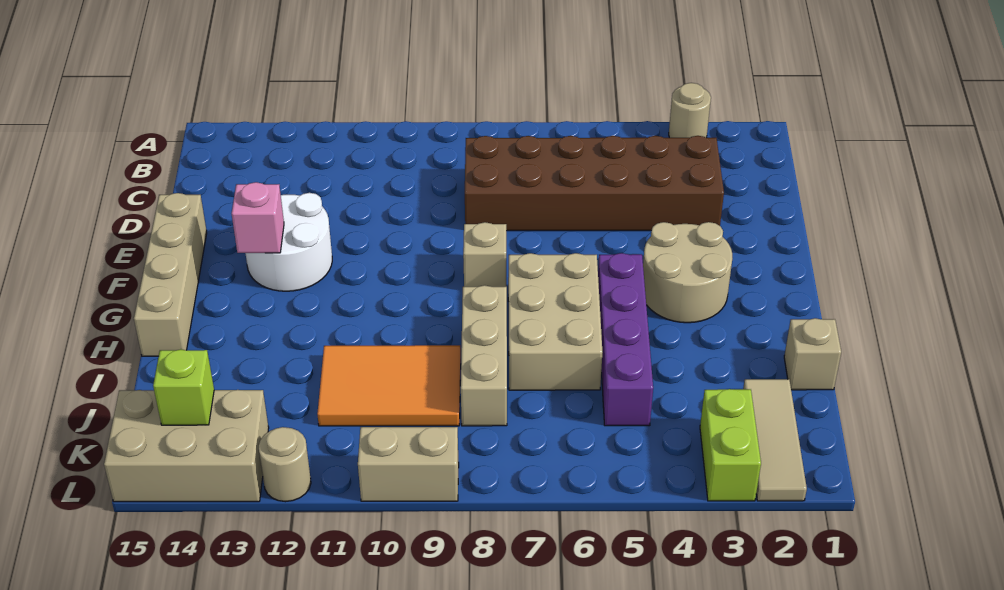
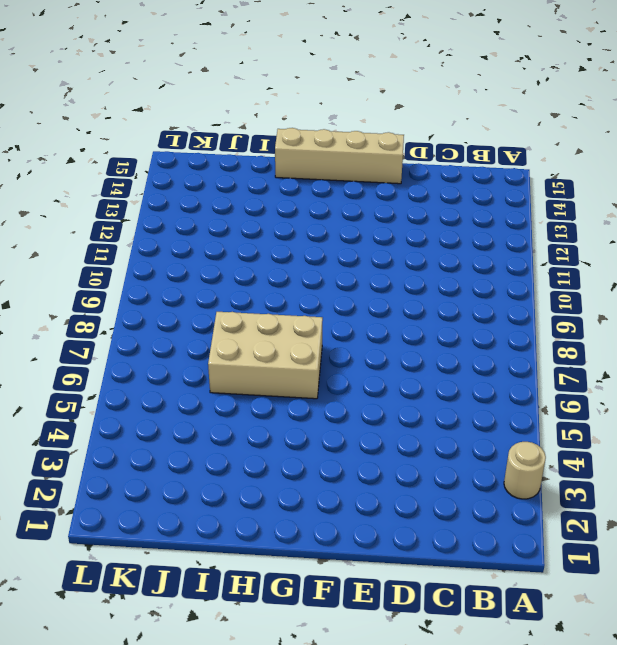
none -> brown brick C3:D8 level 1
none -> white round brick E12:F13 level 1
none -> tan round brick F3:G4 level 1

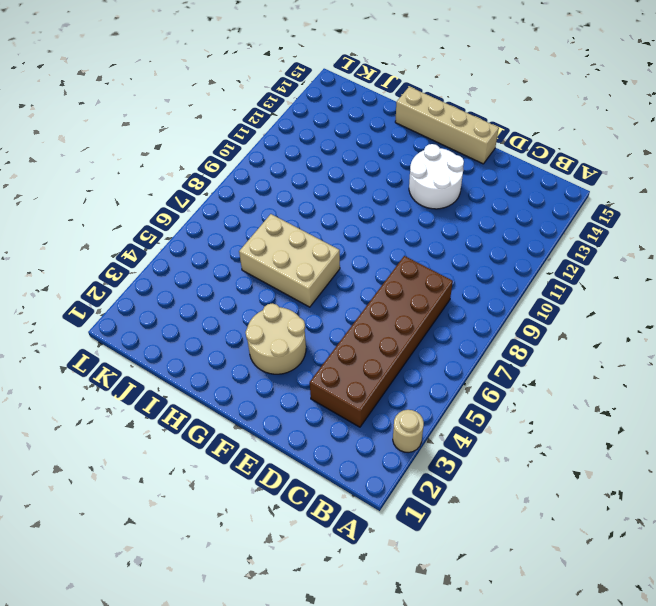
none -> tan brick F8 level 1
none -> purple brick G5:J5 level 1
none -> tan brick H8:J8 level 1

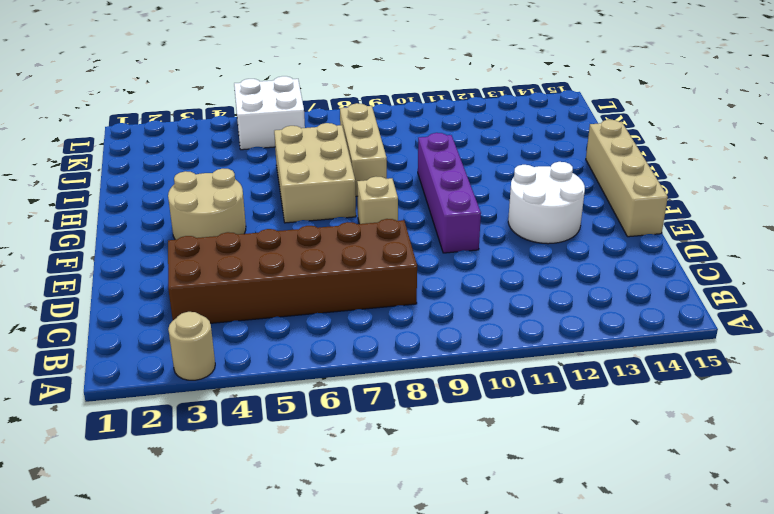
purple brick E10:H10 level 1 -> purple brick G5:J5 level 1
white brick K5:L6 level 1 -> none
none -> tan brick I1 level 1
none -> orange tile I9:J11 level 1
none -> tan tile J2:L2 level 1

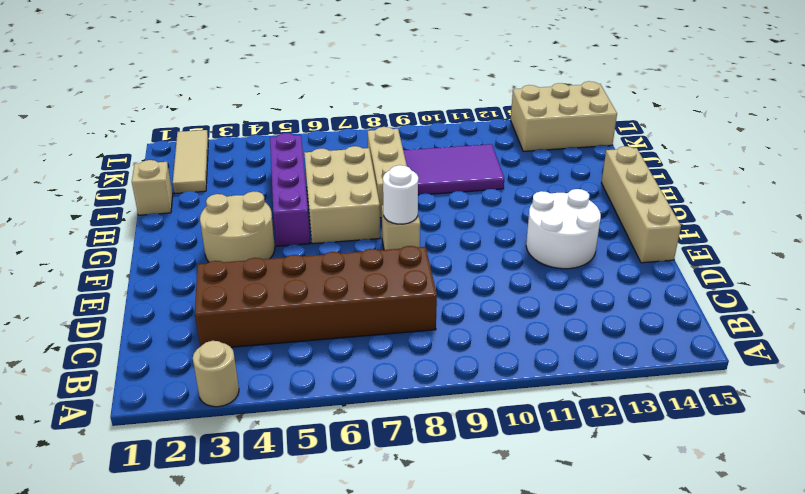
white round brick F8 level 2 -> none
purple tile I9:J11 level 1 -> orange tile I9:J11 level 1
none -> lime brick K3:L3 level 1
none -> tan brick L9:L10 level 1
none -> tan round brick L12 level 1

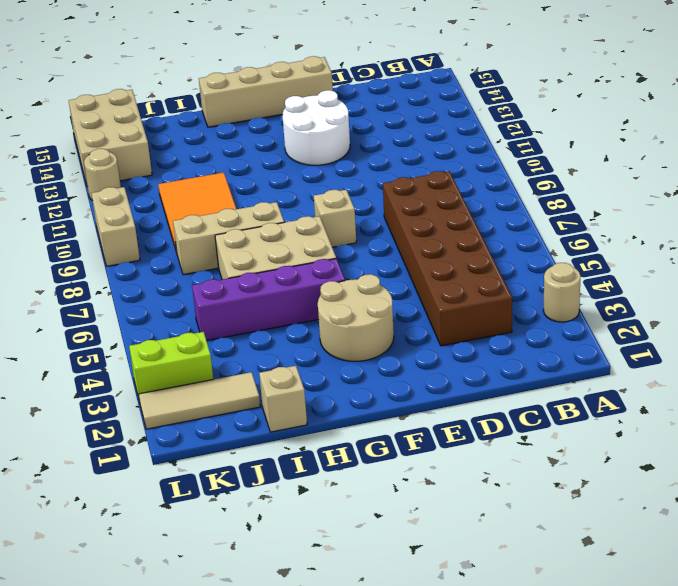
none -> pink brick F13 level 2
none -> lime brick K14 level 2

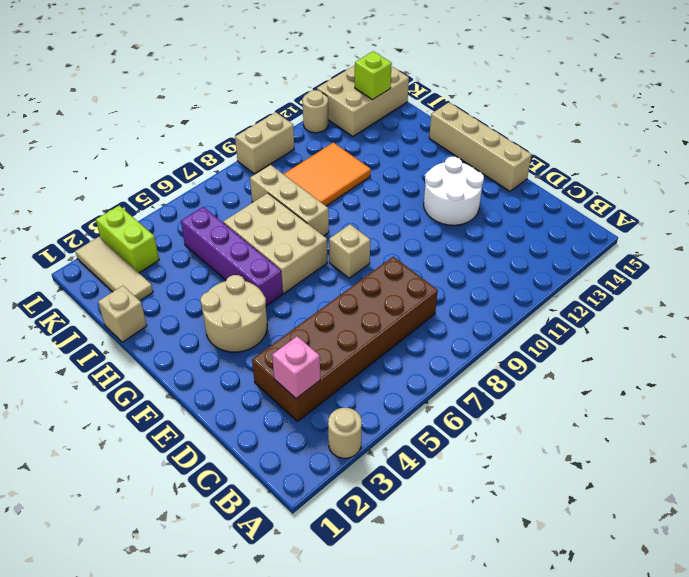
pink brick C3 level 2 -> pink brick F13 level 2

